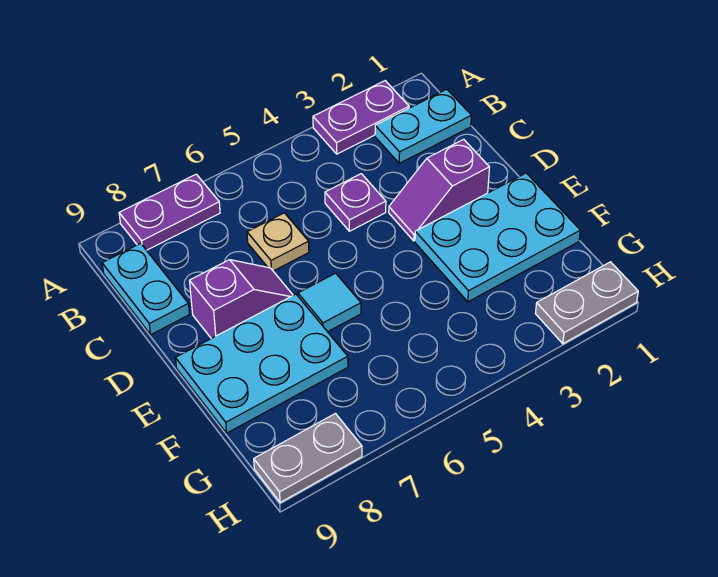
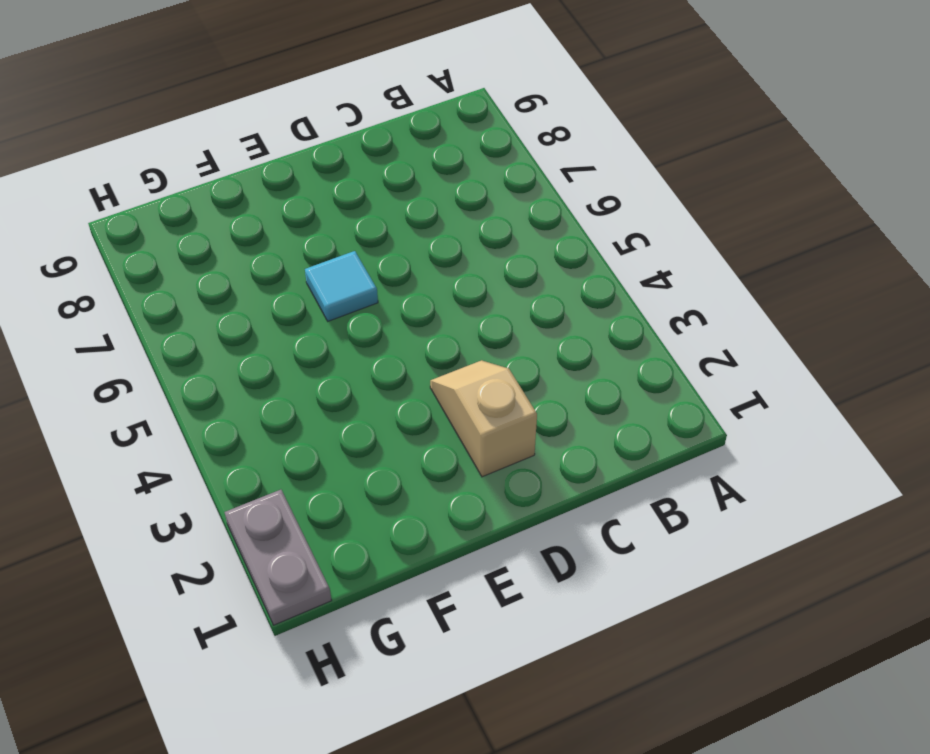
tan slope D2:D3 level 1 top 2 -> purple slope D2:D3 level 1 top 2
none -> purple plate A2:A3 level 1
none -> purple plate A7:A8 level 1
none -> cyan plate B1:B2 level 1

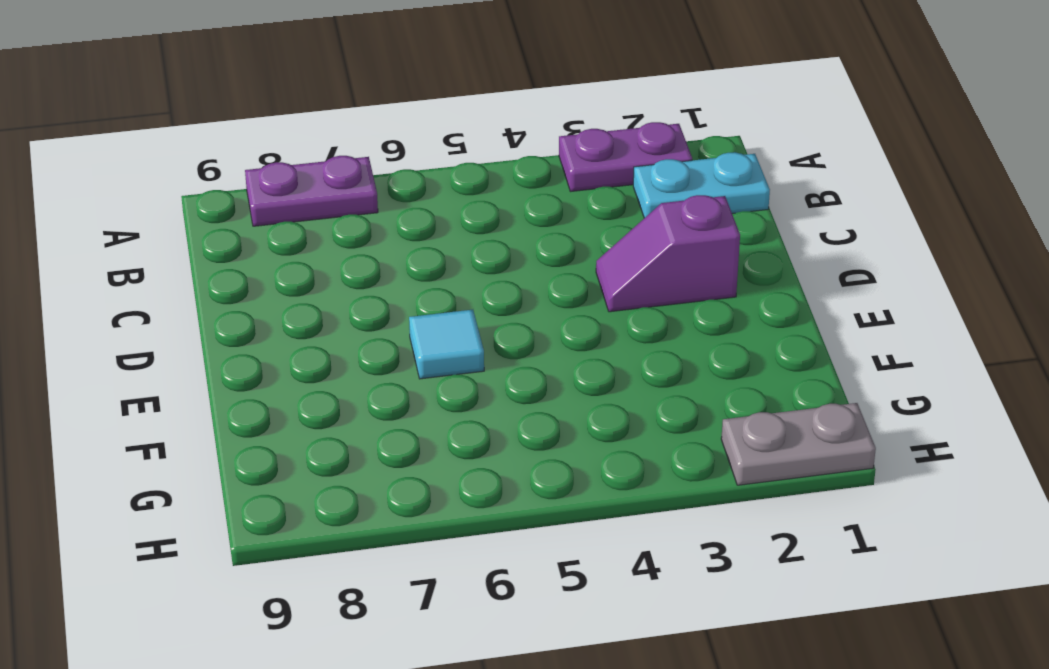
none -> cyan plate B9:C9 level 1
none -> purple plate C4 level 1
none -> tan plate C6 level 1

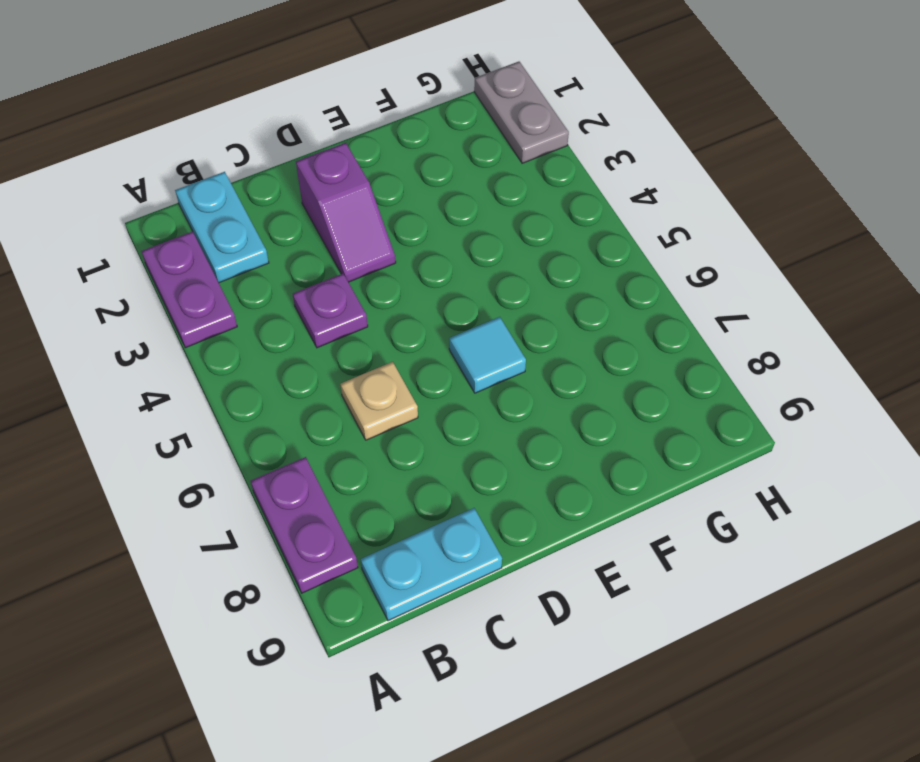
none -> purple slope D7:D8 level 1 top 8
none -> cyan plate E1:F3 level 1
none -> cyan plate E7:F9 level 1

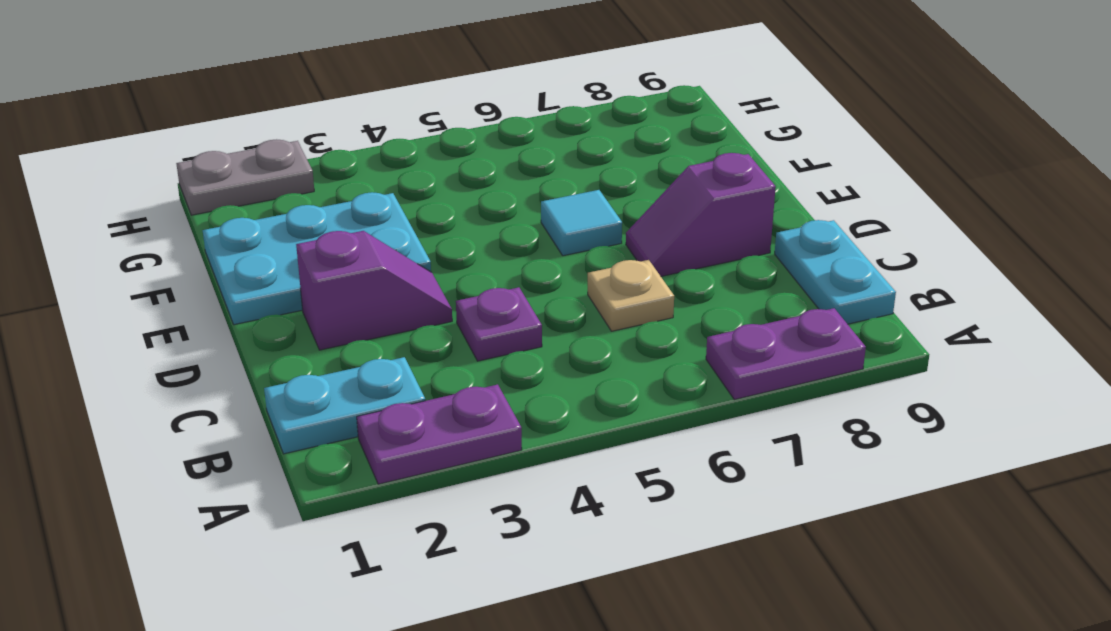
none -> cyan plate E7:F9 level 1
none -> grey plate H8:H9 level 1

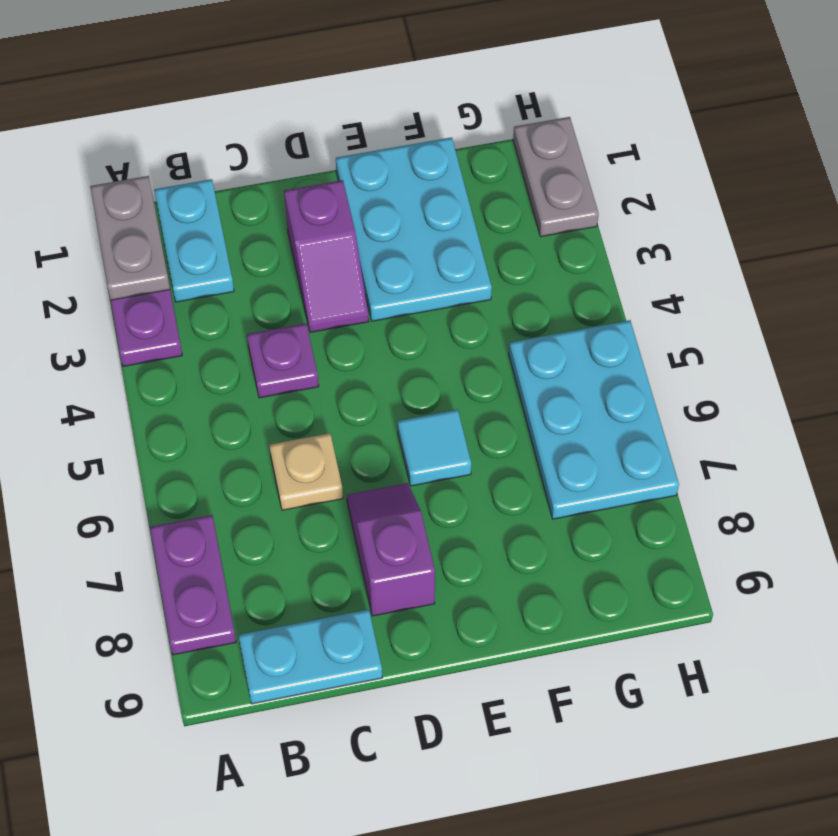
grey plate A1:A2 level 2 -> grey plate H8:H9 level 1
cyan plate G5:H7 level 1 -> cyan plate E7:F9 level 1

